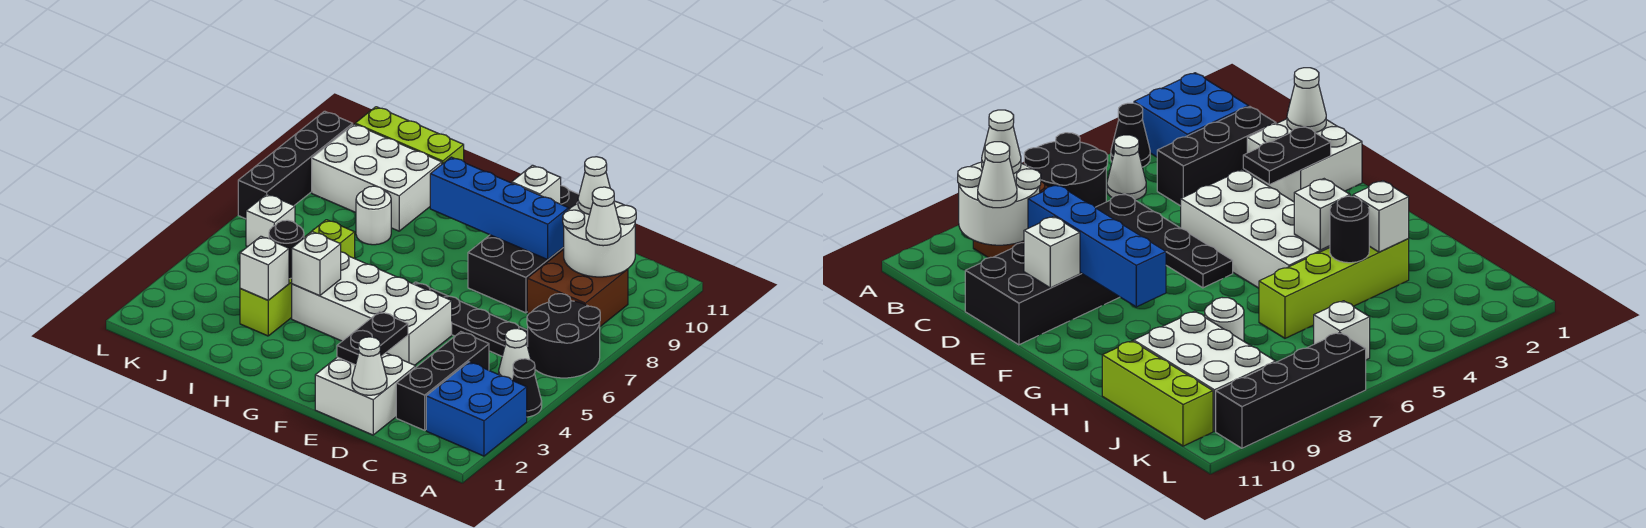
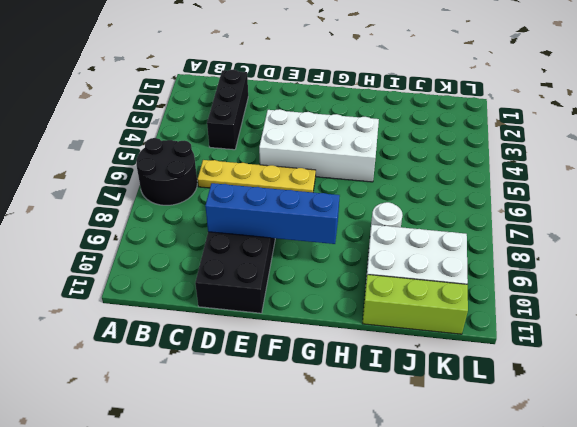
yellow plate C6:F6 level 1 -> black plate C6:F6 level 1
none -> blue brick A2:B3 level 1
none -> black cone A4 level 1
none -> white cone B5 level 1

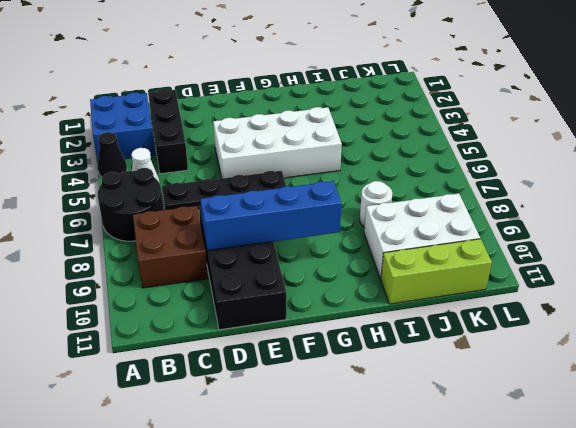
none -> white brick D1:E2 level 1
none -> lime brick I3:I6 level 1
none -> white brick K6 level 1

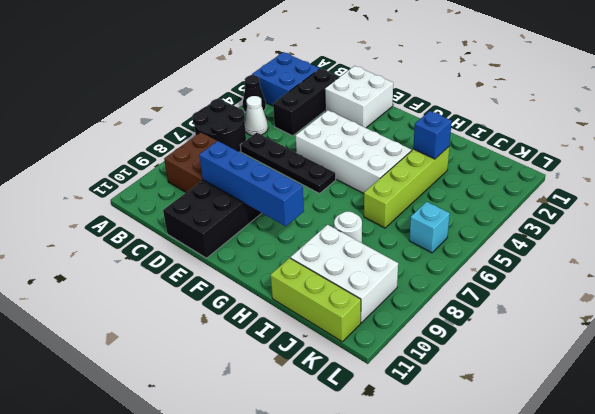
blue brick I3 level 2 -> white brick I3 level 2
cyan brick K6 level 1 -> white brick K6 level 1
none -> black brick L7:L10 level 1
none -> white round brick B9:C10 level 2
none -> white cone D1 level 2

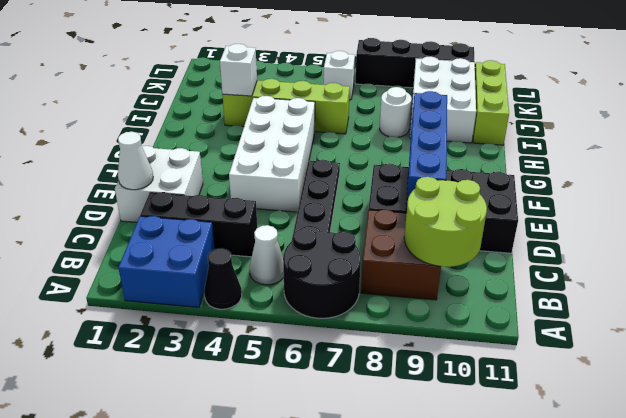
lime round brick B9:C10 level 2 -> white round brick B9:C10 level 2
none -> black plate E2:E3 level 2
none -> white brick E10 level 2
none -> white brick H4 level 2

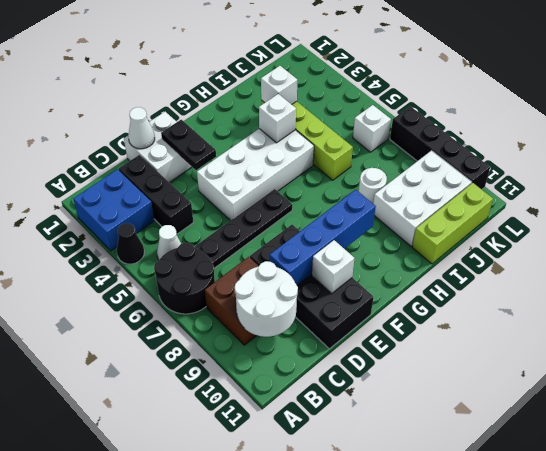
none -> black round brick I4 level 2
none -> white cone B9 level 3
none -> white cone C10 level 3

